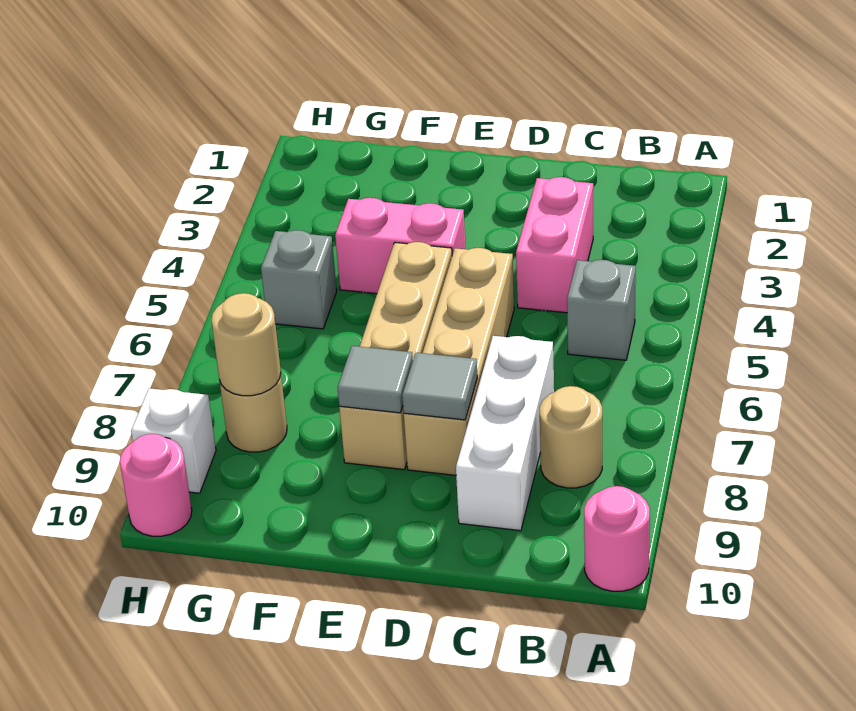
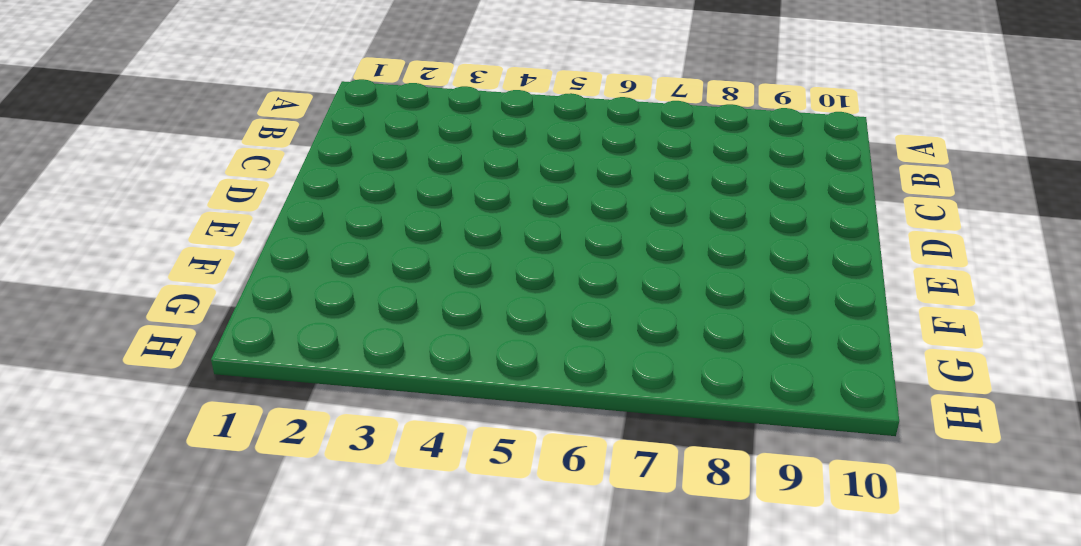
none -> pink round brick A10 level 1
none -> grey brick B5 level 1
none -> tan round brick B8 level 1

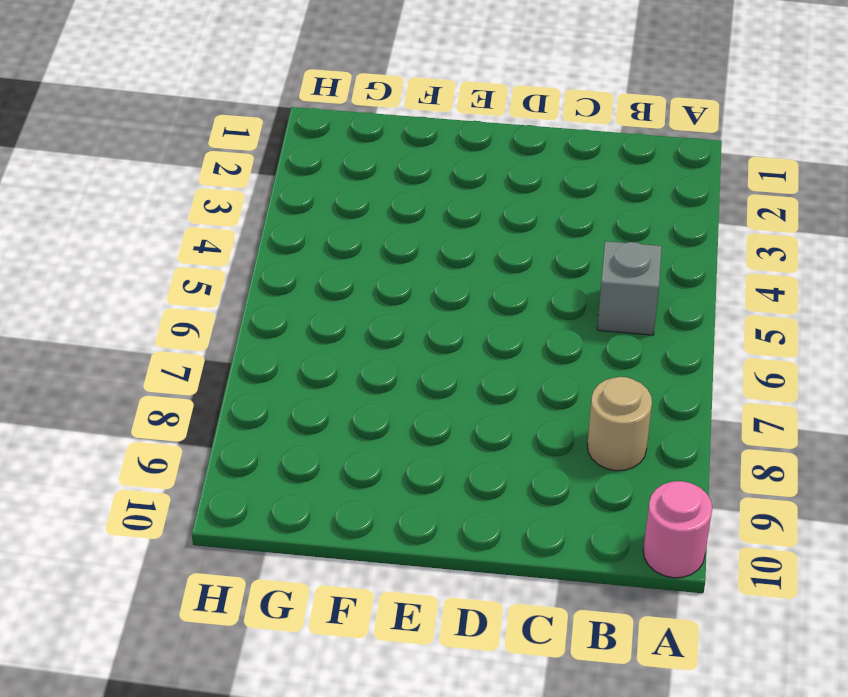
none -> pink brick C3:C4 level 1
none -> white brick C7:C9 level 1
none -> tan brick D5:D8 level 1

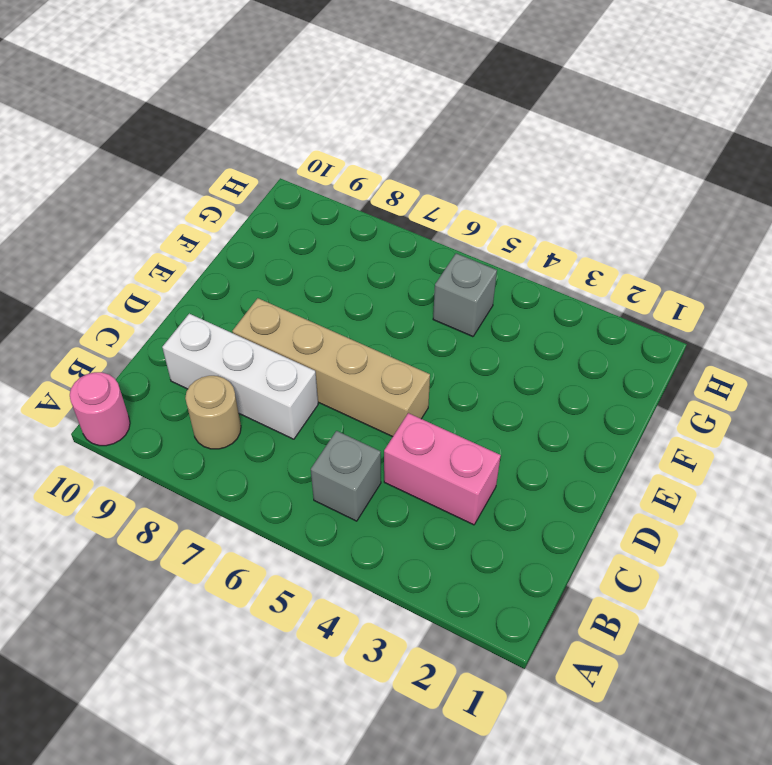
none -> pink brick E4:F4 level 1
none -> tan brick E5:E8 level 1
none -> tan round brick G8 level 1

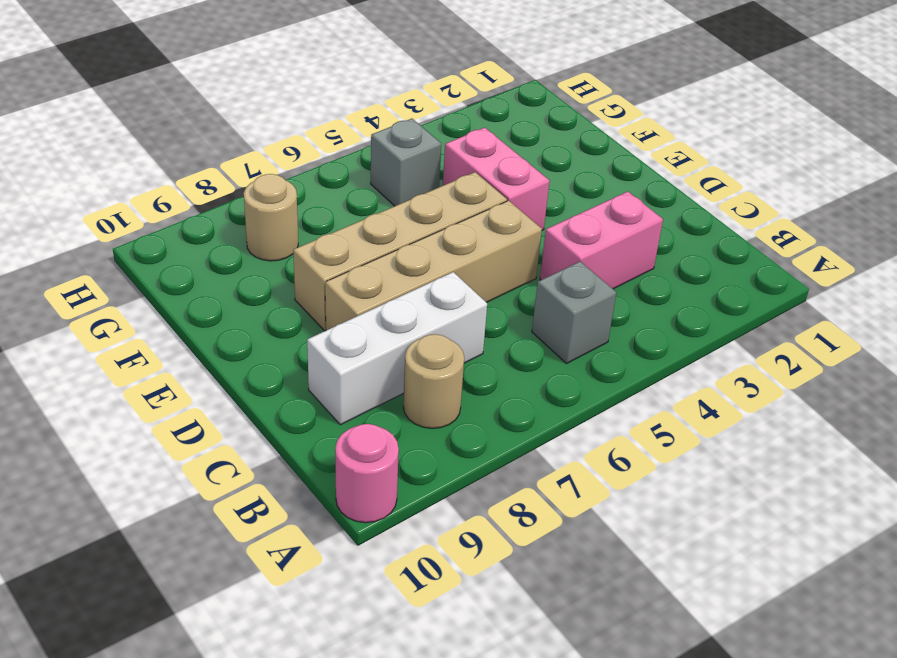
none -> white brick H9 level 1
none -> pink round brick H10 level 1
none -> grey tile D8 level 2

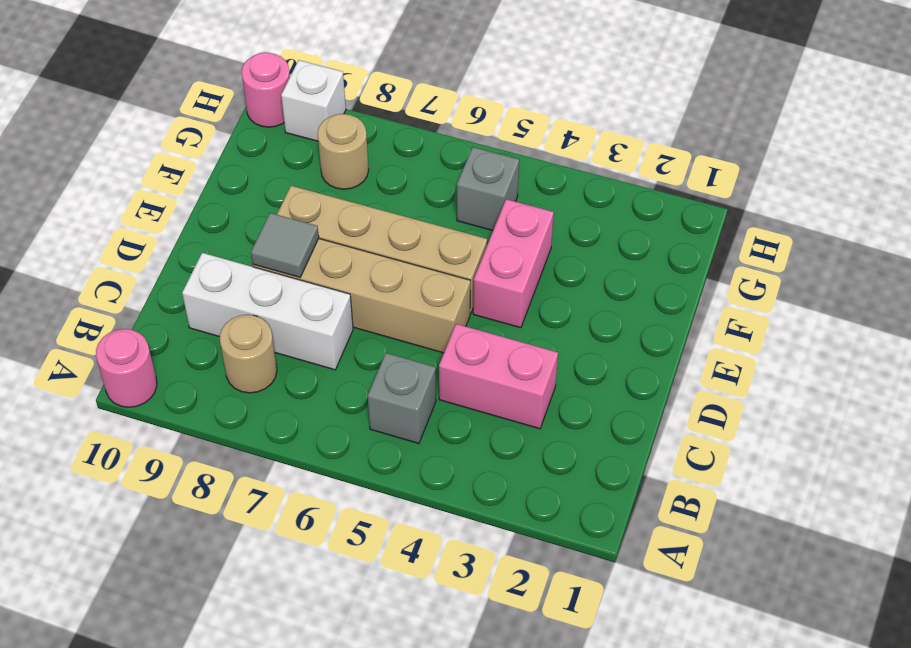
none -> grey tile E8 level 2
none -> tan round brick G8 level 2

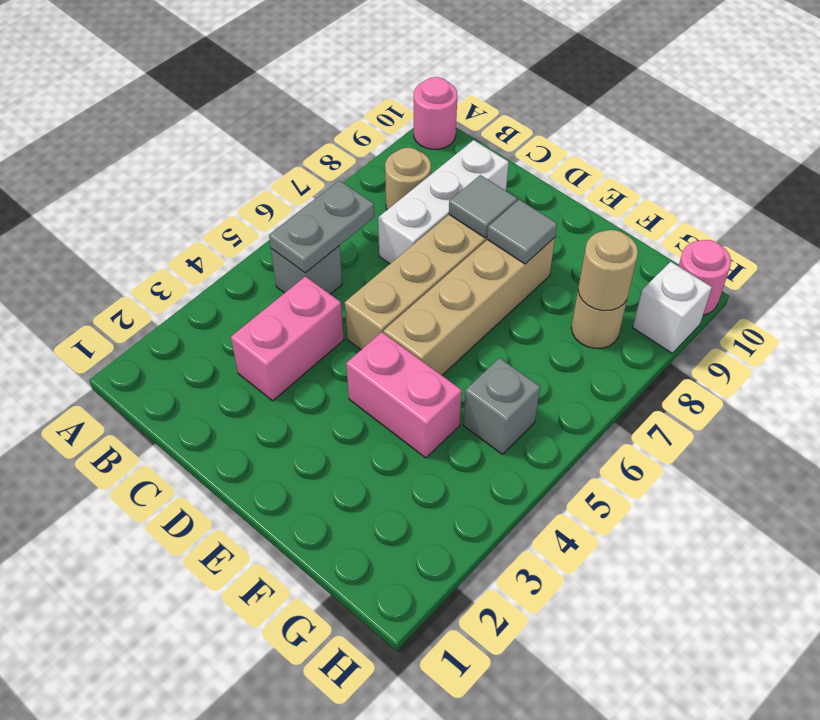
grey plate B5:B6 level 2 -> none

